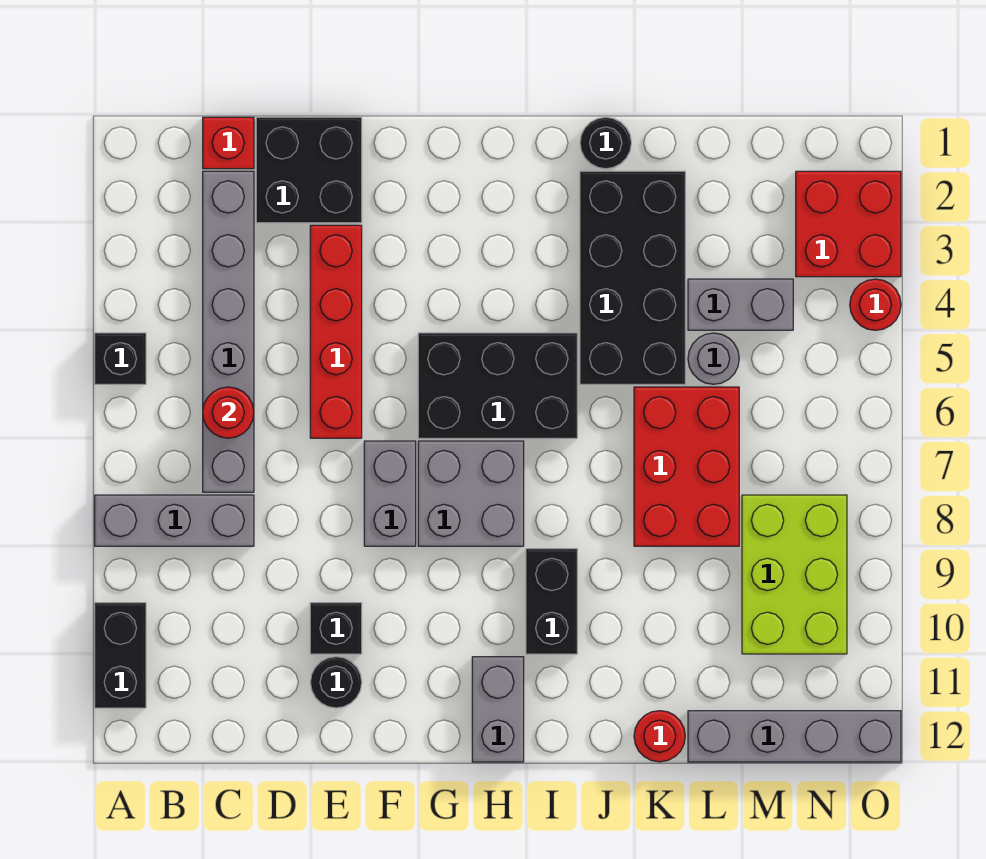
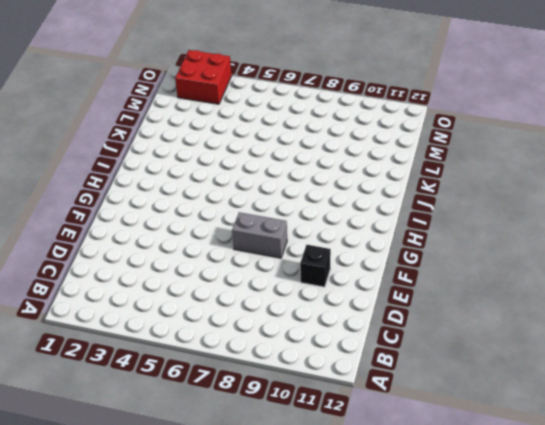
none -> black brick A5 level 1
none -> grey brick A8:C8 level 1
none -> black brick A10:A11 level 1

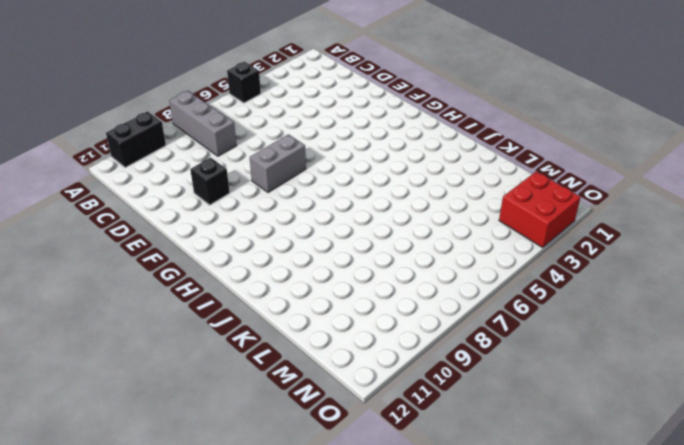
none -> red brick C1 level 1
none -> grey brick C2:C7 level 1
none -> black brick D1:E2 level 1

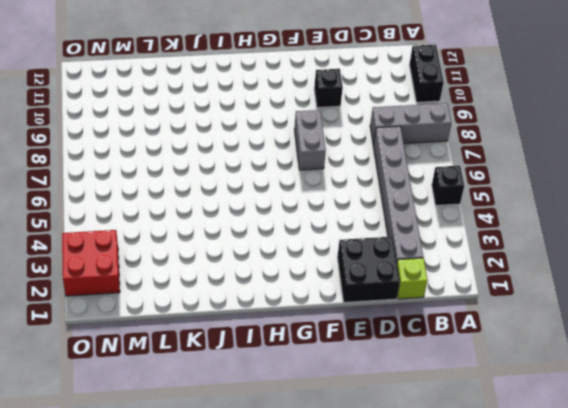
lime brick C1 level 1 -> red brick C1 level 1
none -> red brick E3:E6 level 1
none -> black round brick E11 level 1
none -> black brick G5:I6 level 1

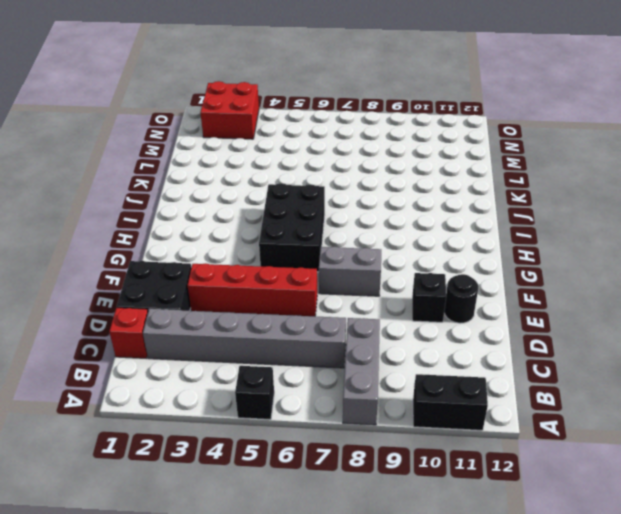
none -> grey brick G7:H8 level 1
none -> grey brick H11:H12 level 1
none -> black brick I9:I10 level 1

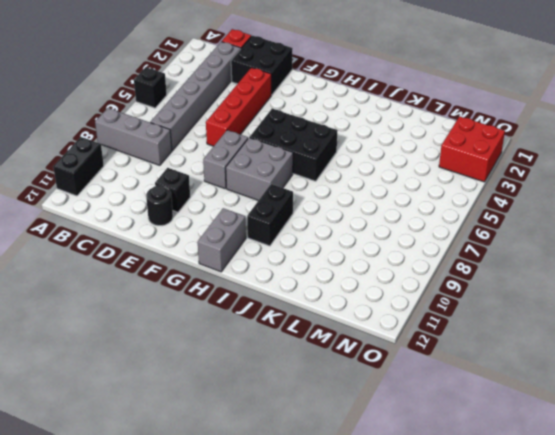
none -> black round brick J1 level 1
none -> black brick J2:K5 level 1
none -> red brick K6:L8 level 1

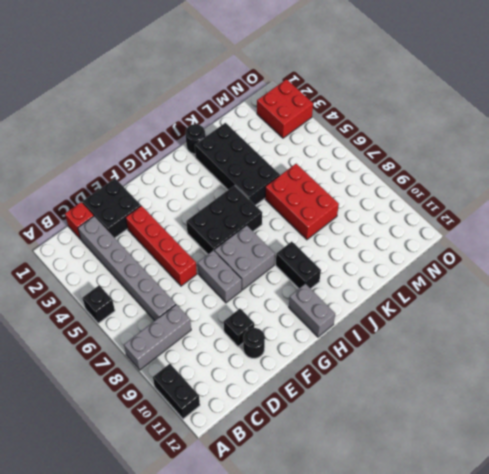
none -> red round brick K12 level 1
none -> grey brick L4:M4 level 1
none -> grey round brick L5 level 1

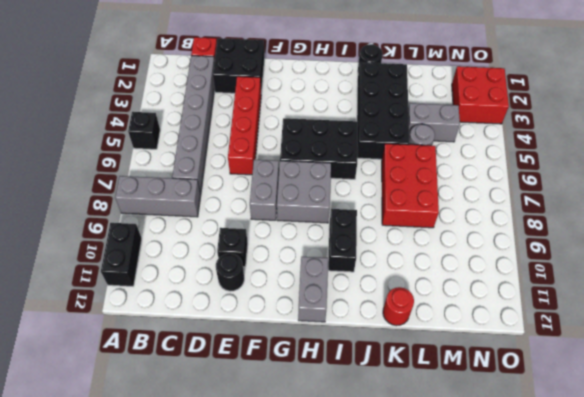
none -> grey brick L12:O12 level 1
none -> lime brick M8:N10 level 1
none -> red round brick O4 level 1

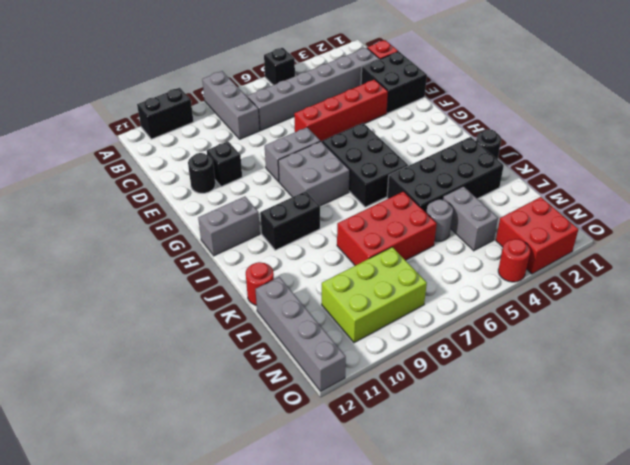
none -> red round brick C6 level 2

